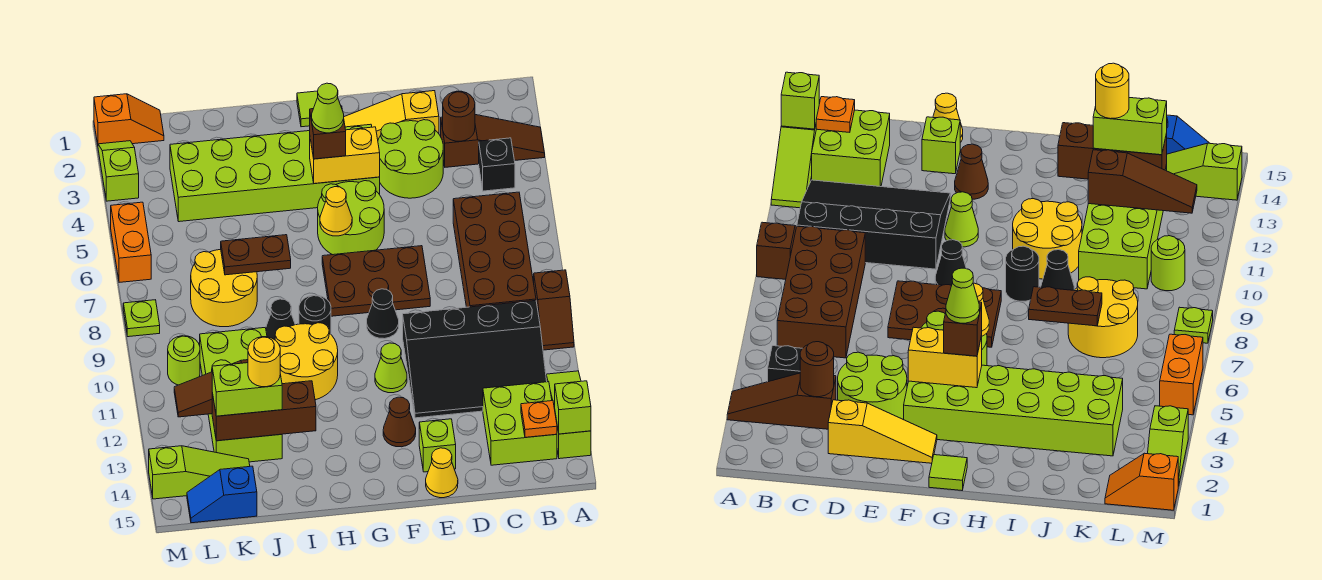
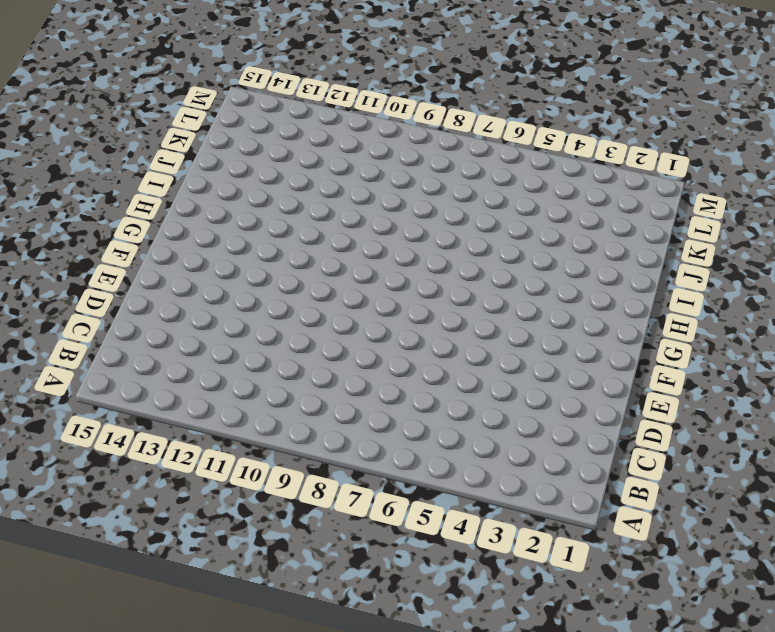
none -> brown slope A3:C3 level 1 top C
none -> brown slope A9:A10 level 1 top 9
none -> lime slope A12:A14 level 1 top 14
none -> black brick B4 level 1

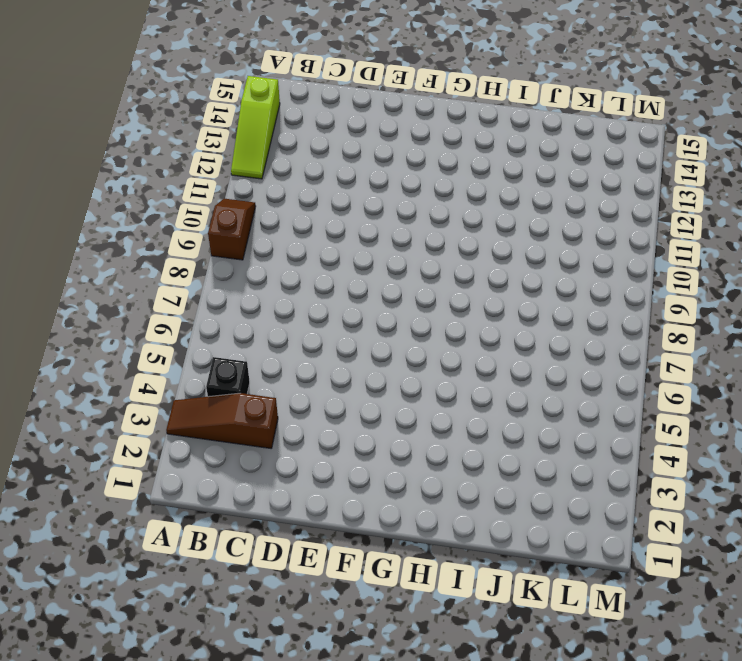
none -> brown brick B6:C9 level 1
none -> black slope B10:E12 level 1 top 10
none -> lime brick B13:C14 level 1
none -> yellow slope D2:F2 level 1 top D

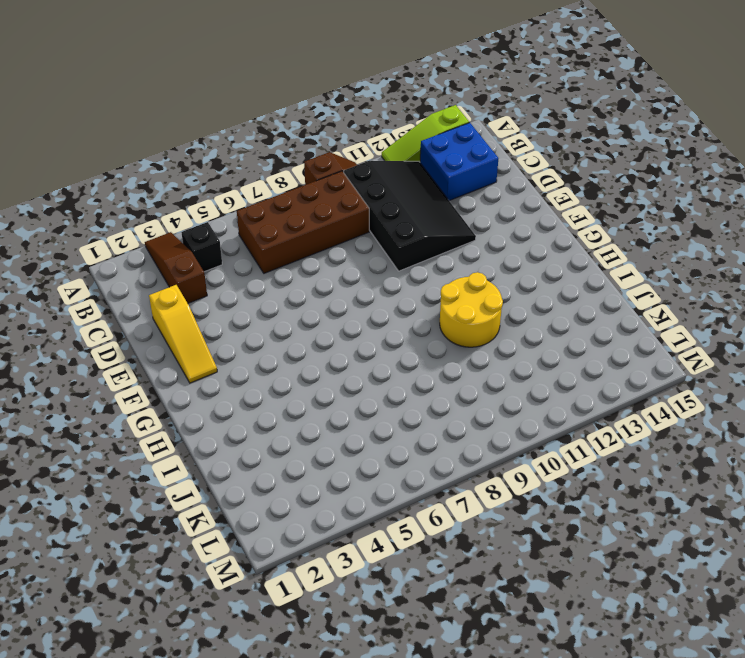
blue brick B13:C14 level 1 -> lime brick B13:C14 level 1
none -> lime round brick D3:E4 level 1
none -> brown plate E7:G8 level 1
none -> lime brick E14 level 1
none -> yellow cone E15 level 1

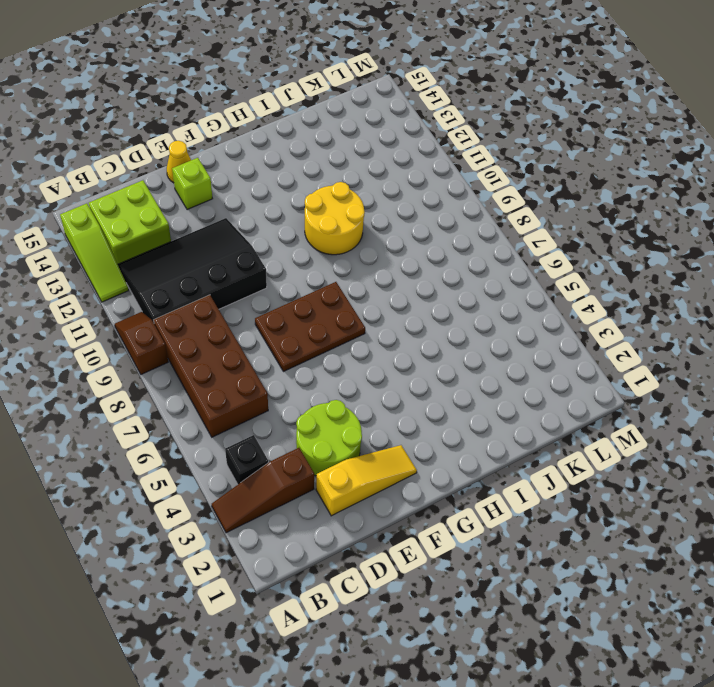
none -> lime brick F3:K4 level 1
none -> lime round brick F5:G6 level 1
none -> black cone F9 level 1
none -> lime cone F11 level 1

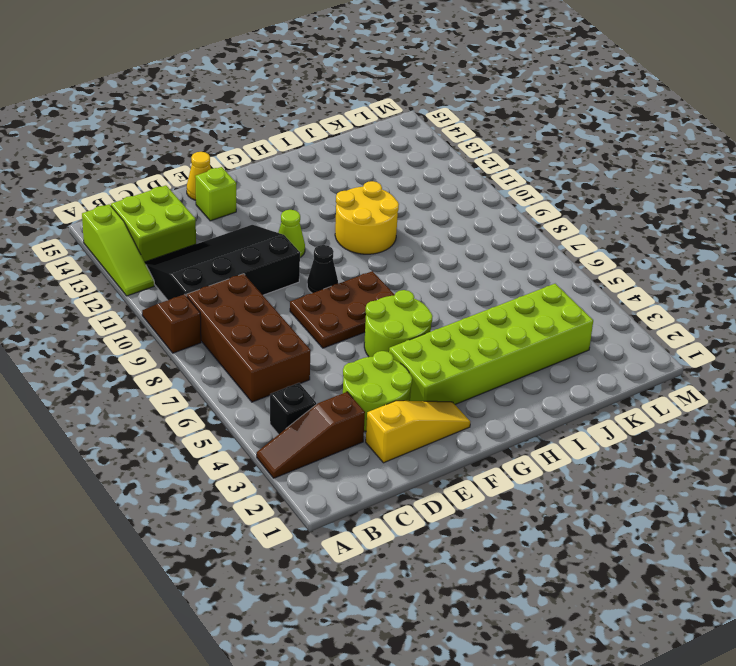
none -> brown cone F13 level 1
none -> lime tile G1 level 1
none -> black round brick H9 level 1
none -> black cone I9 level 1

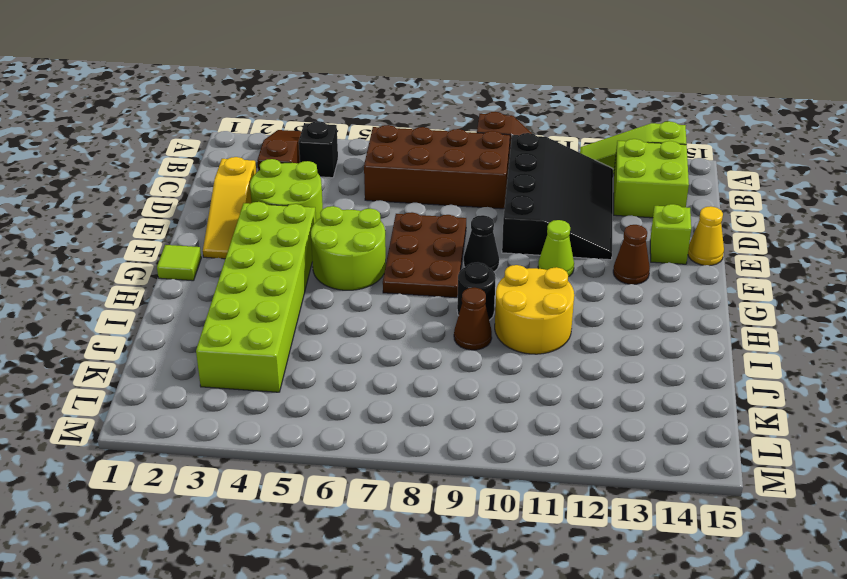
brown cone I9 level 1 -> black cone I9 level 1
none -> yellow round brick J7:K8 level 1
none -> lime brick J10:K13 level 1
none -> lime slope K14:M14 level 1 top M
none -> blue slope K15:L15 level 1 top K

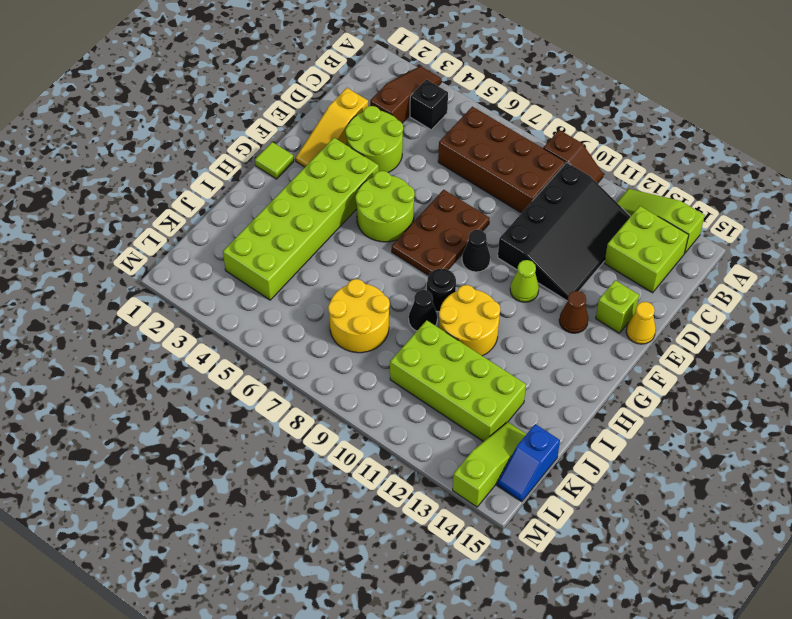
none -> orange slope L1:M1 level 1 top M
none -> lime round brick L10 level 1
none -> lime slope M2:M3 level 1 top 3
none -> orange brick M5:M6 level 1

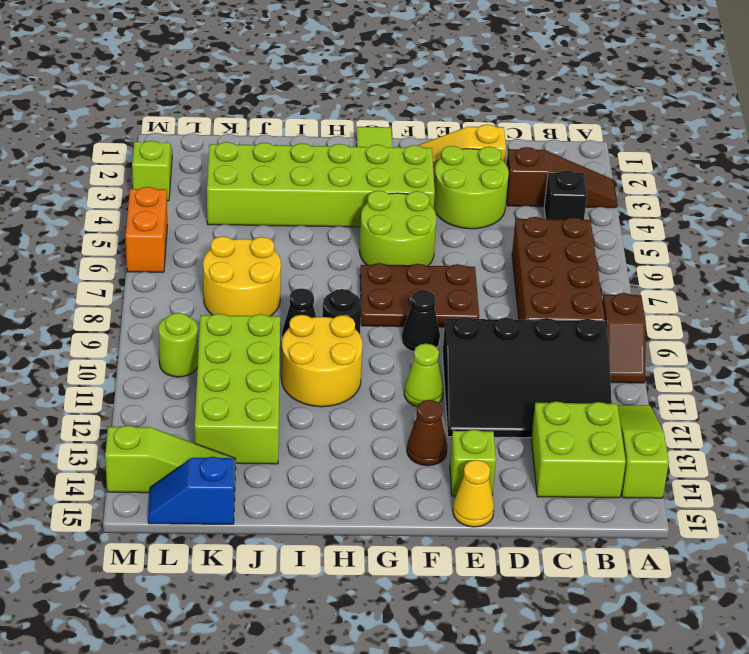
none -> orange slope L1:M1 level 1 top M
none -> lime plate M8 level 1
none -> lime brick A14 level 2
none -> orange plate B14 level 2

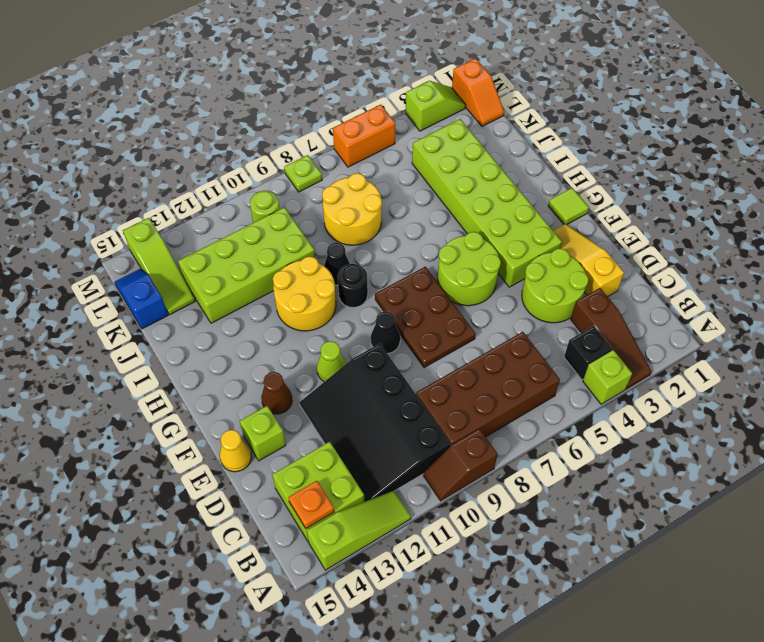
lime brick A4 level 1 -> lime brick A14 level 2
none -> brown round brick C3 level 2
none -> yellow brick F4:G4 level 2
none -> yellow cone G6 level 2
none -> brown plate I7:J7 level 2

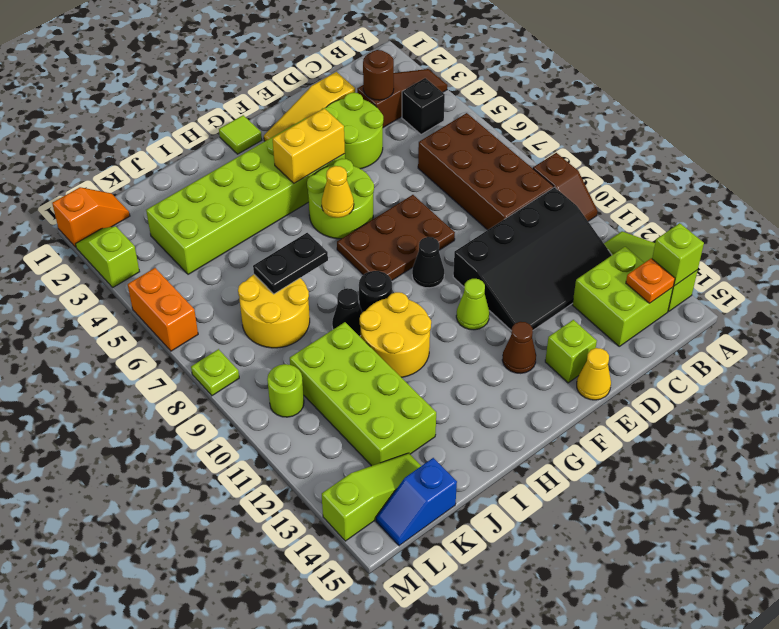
black plate I7:J7 level 2 -> brown plate I7:J7 level 2
none -> brown brick I13:K13 level 2
none -> brown slope J12:L12 level 2 top J
none -> brown brick G4 level 3
none -> lime brick J13:K13 level 3

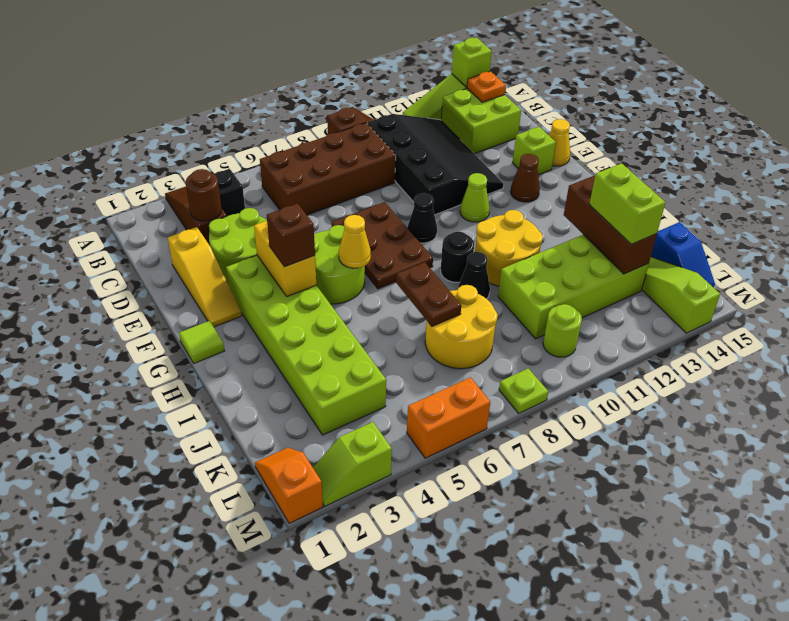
none -> brown slope J12:L12 level 2 top J
none -> lime cone G4 level 4
none -> yellow round brick J13 level 4

